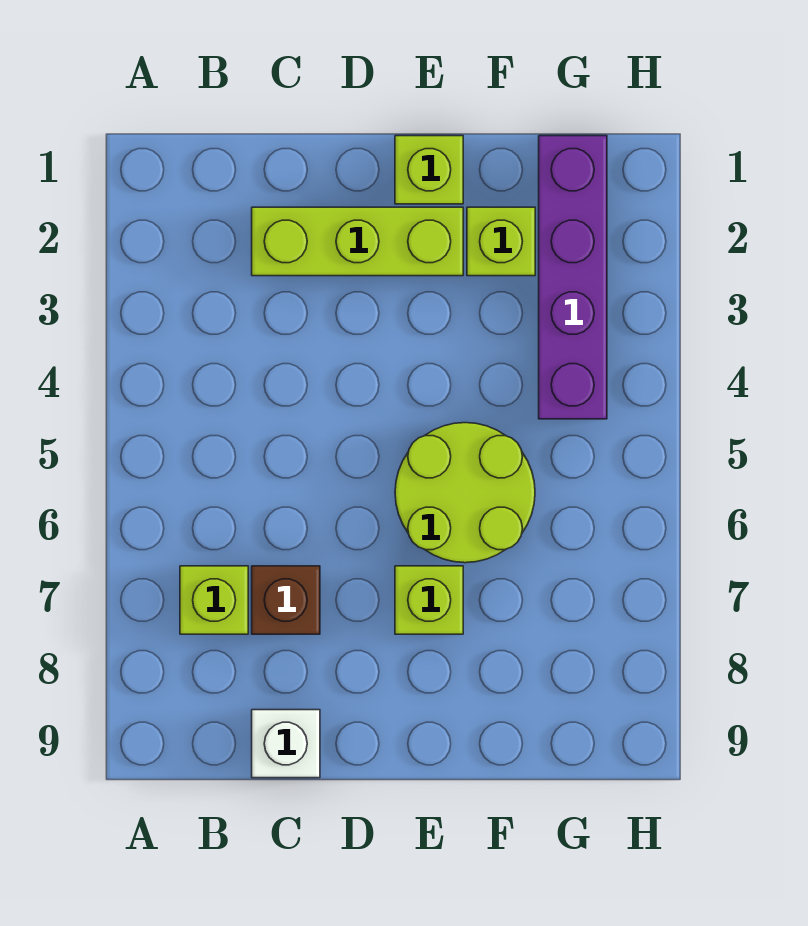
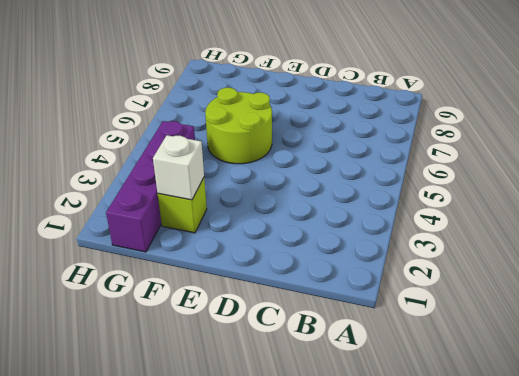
white brick F2 level 2 -> white brick C9 level 1
none -> lime brick B7 level 1
none -> lime brick C2:E2 level 1

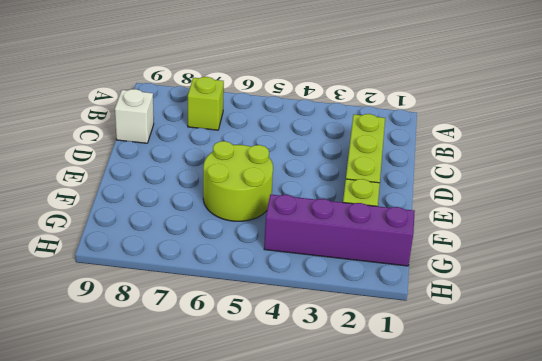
none -> brown brick C7 level 1
none -> lime brick E1 level 1

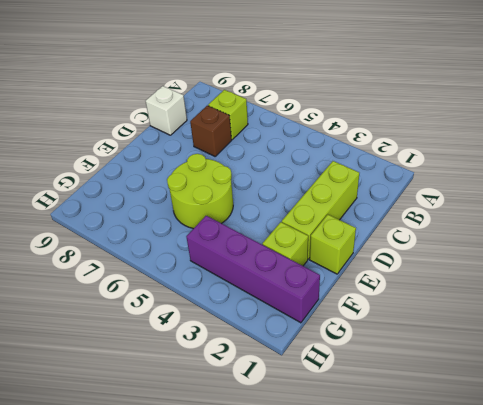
none -> lime brick E7 level 1

